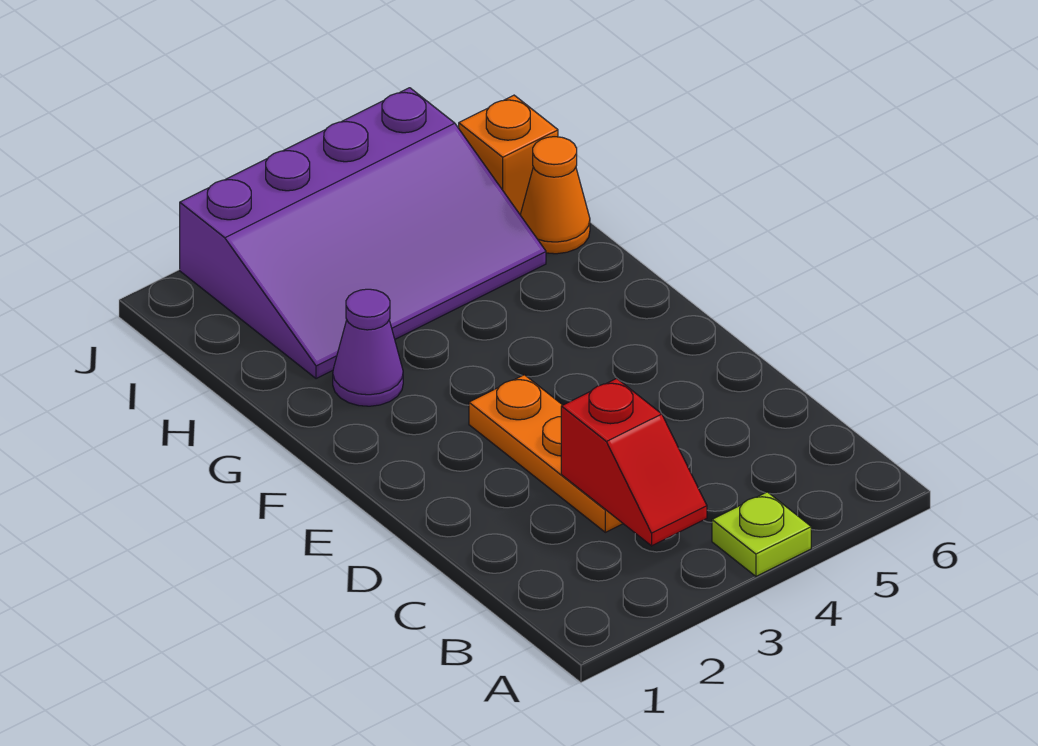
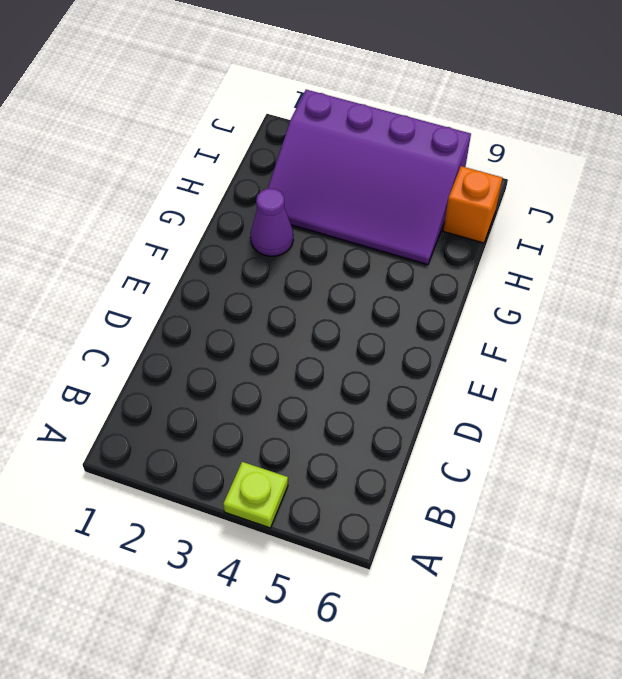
none -> orange plate C3:E3 level 1
none -> orange cone H6 level 1

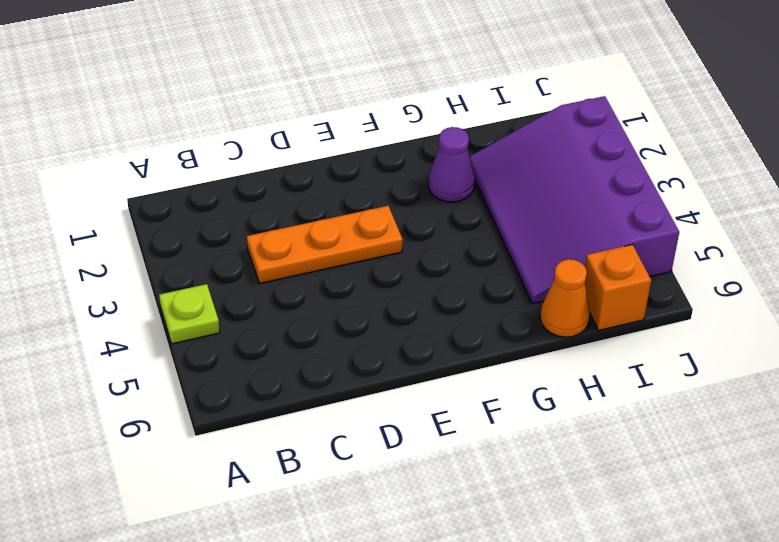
none -> red slope B3:C3 level 2 top C

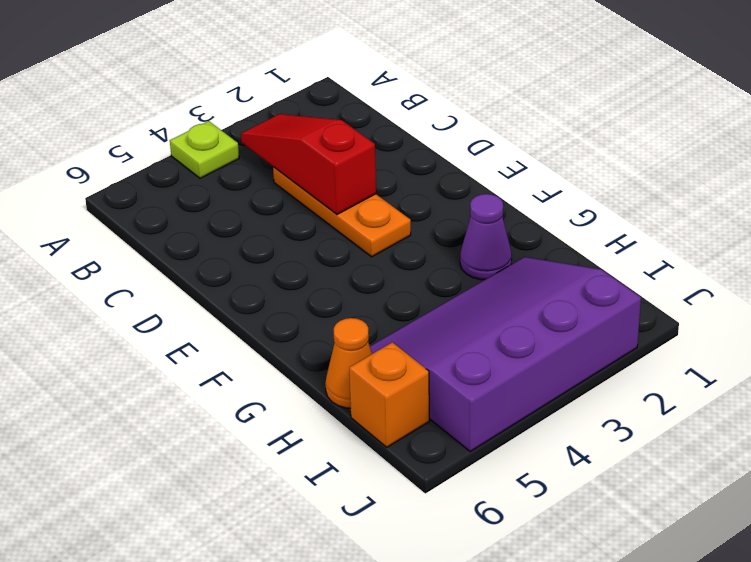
red slope B3:D3 level 2 top D -> red slope B3:C3 level 2 top C

